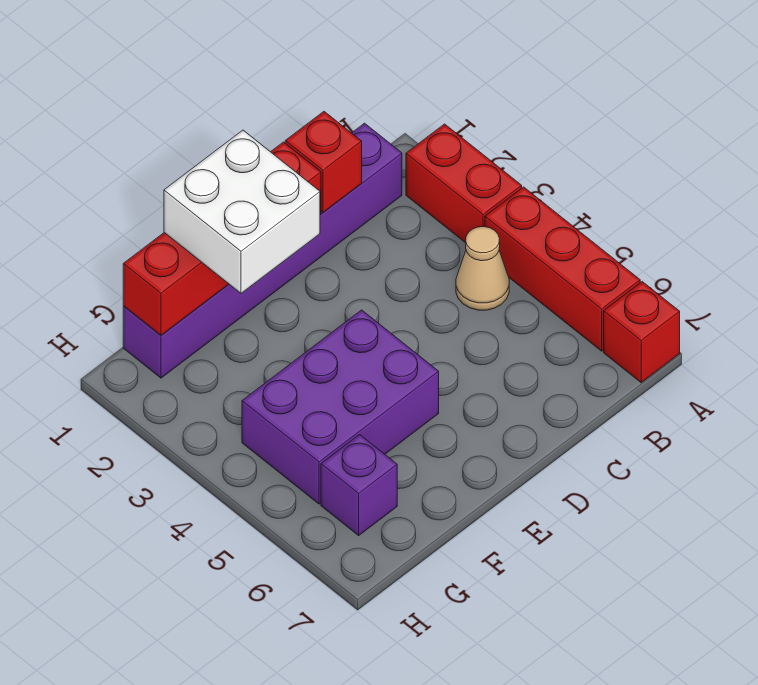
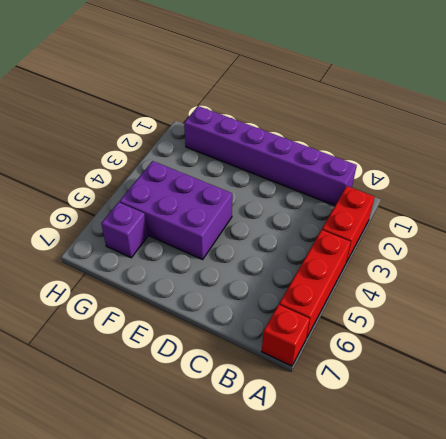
none -> tan cone B4 level 1
none -> red brick C1 level 2

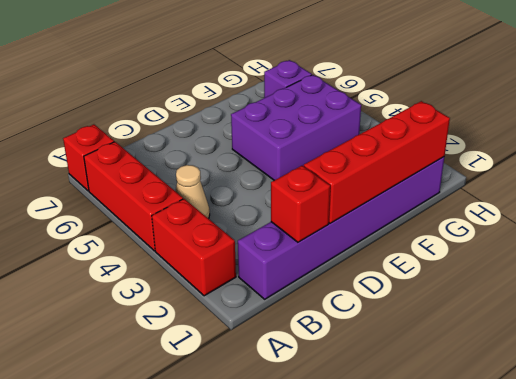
none -> white brick E1:F2 level 3

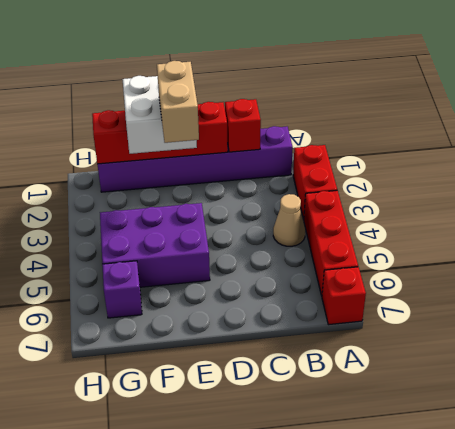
tan brick E2:E3 level 4 -> none

